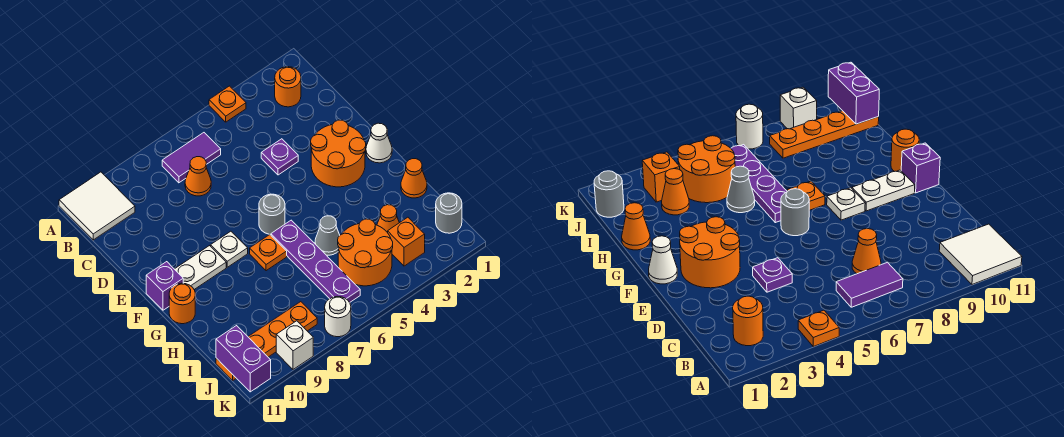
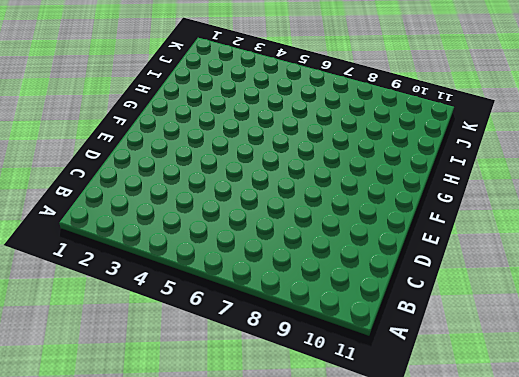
none -> orange plate A4 level 1
none -> white tile A10:B11 level 1
none -> orange round brick B2 level 1

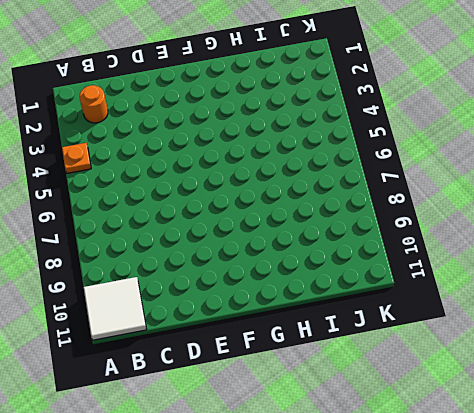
none -> purple tile B6:B7 level 1
none -> orange cone C7 level 1
none -> purple plate D4 level 1

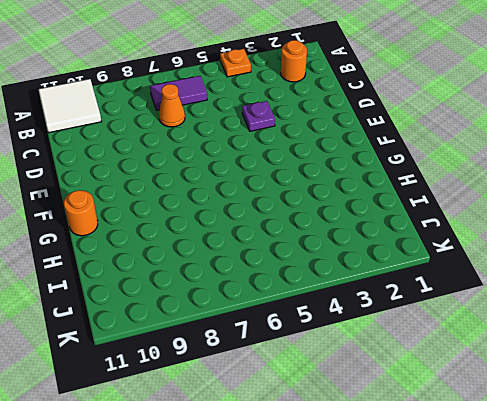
none -> orange round brick E2:F3 level 1
none -> white cone F1 level 1
none -> grey round brick F6 level 1

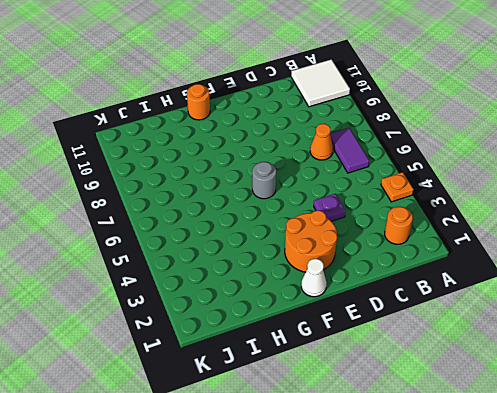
none -> white plate F8 level 1
none -> white plate F9:F10 level 1
none -> purple brick F11 level 1

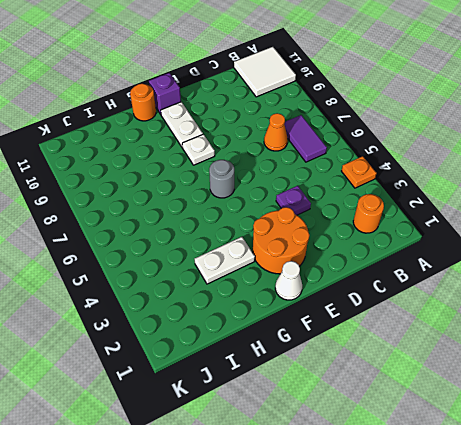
white plate G3:H3 level 1 -> none
none -> purple plate G6:J6 level 1
none -> orange plate G7 level 1
none -> orange cone H1 level 1

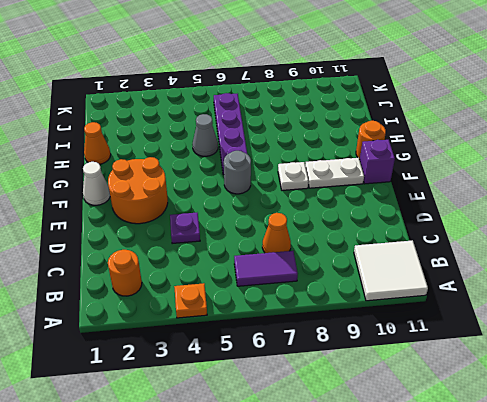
none -> orange plate G7 level 1
none -> orange cone I3 level 1
none -> orange round brick I4:J5 level 1

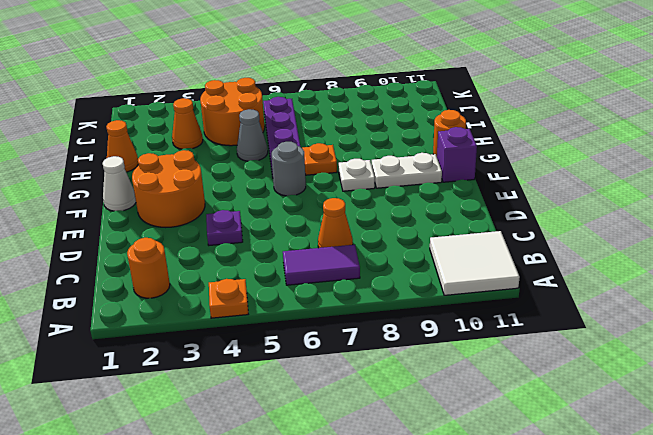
none -> grey round brick J1 level 1
none -> orange brick J3 level 1
none -> orange plate J8:J11 level 1

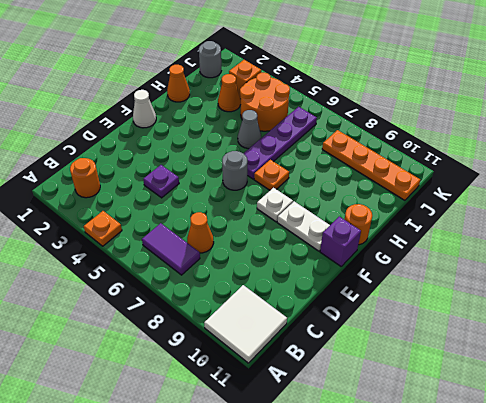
none -> orange round brick E2:F3 level 1
none -> white round brick K7 level 1
none -> white brick K9 level 1

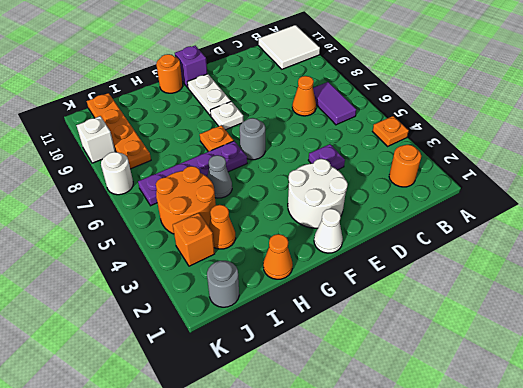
white round brick E2:F3 level 1 -> orange round brick E2:F3 level 1
none -> purple brick J11:K11 level 2

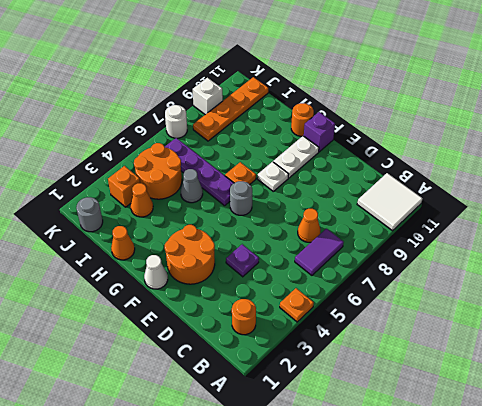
none -> purple brick J11:K11 level 2

